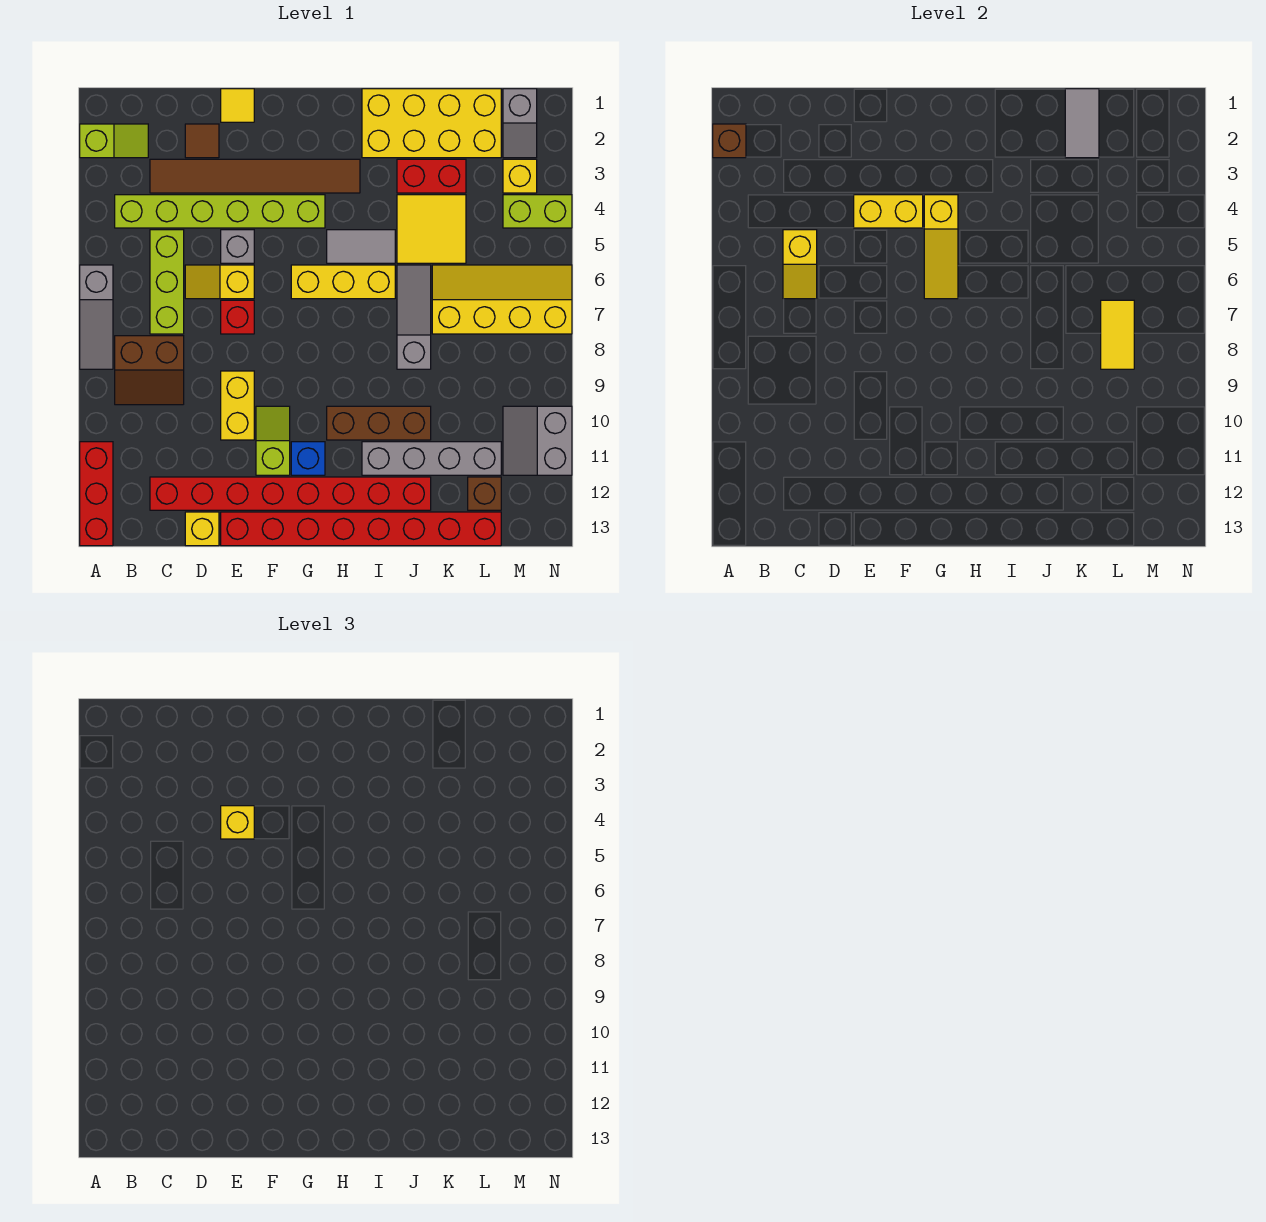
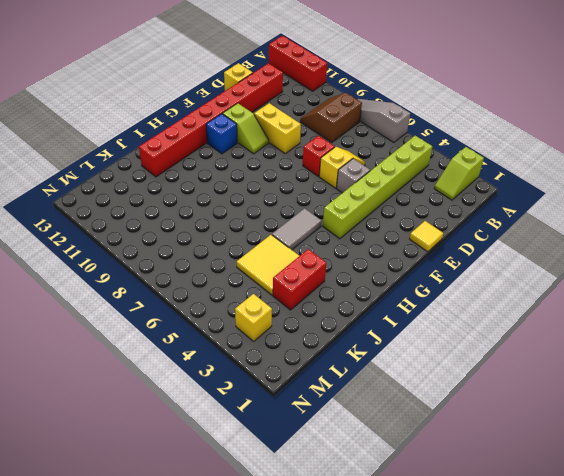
none -> brown tile C3:H3 level 1
none -> lime brick C5:C7 level 1
none -> brown tile D2 level 1
none -> red brick E13:L13 level 1

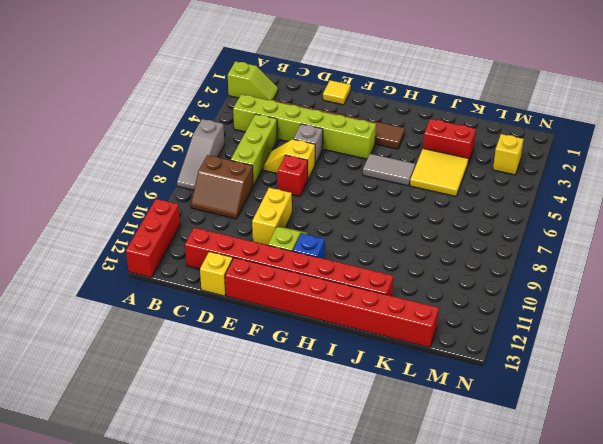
none -> brown tile D2 level 1
none -> yellow brick G6:I6 level 1
none -> brown brick H10:J10 level 1
none -> yellow brick I1:L2 level 1

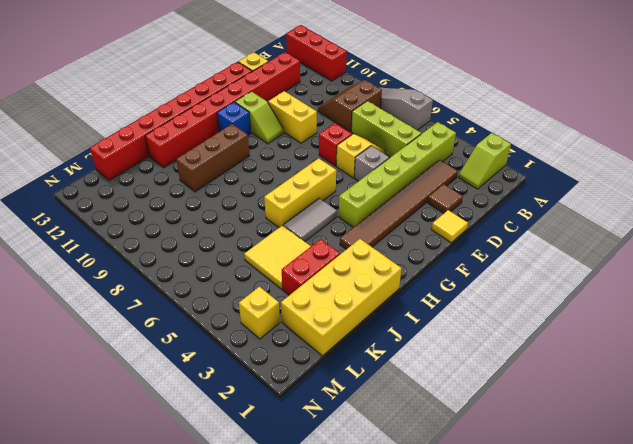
none -> grey brick I11:L11 level 1
none -> grey slope J6:J8 level 1 top 8
none -> yellow slope K6:N7 level 1 top 7
none -> brown brick L12 level 1

